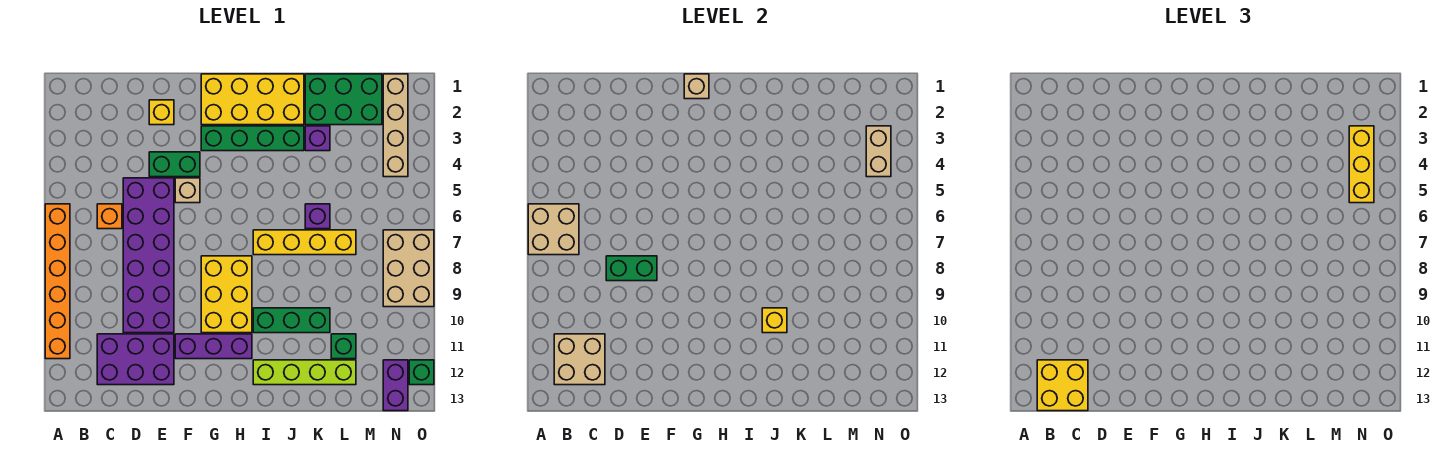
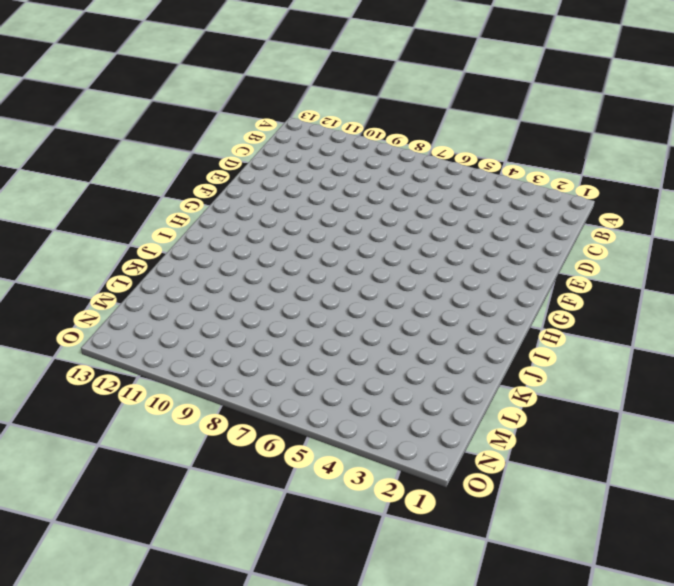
none -> orange brick A6:A11 level 1
none -> orange brick C6 level 1
none -> purple brick C11:E12 level 1
none -> purple brick D5:E10 level 1

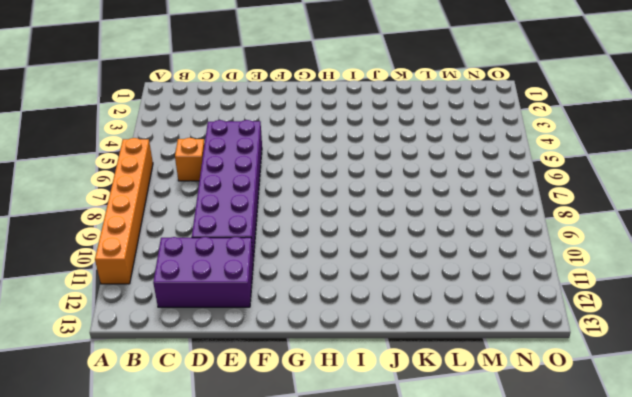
none -> yellow brick E2 level 1
none -> green brick E4:F4 level 1
none -> tan brick F5 level 1
none -> purple brick F11:H11 level 1

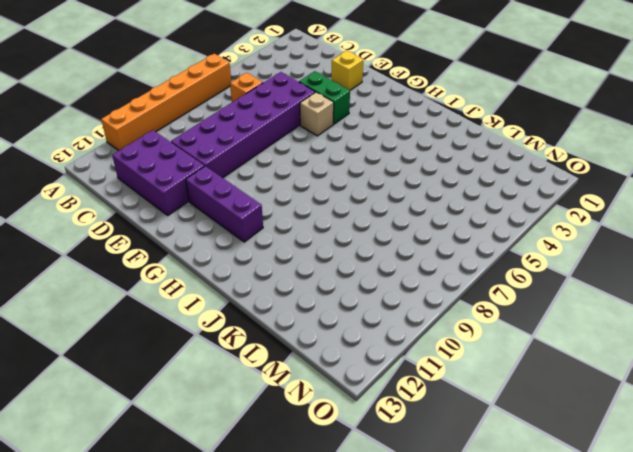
none -> yellow brick G1:J2 level 1
none -> green brick G3:J3 level 1
none -> yellow brick G8:H10 level 1
none -> yellow brick I7:L7 level 1

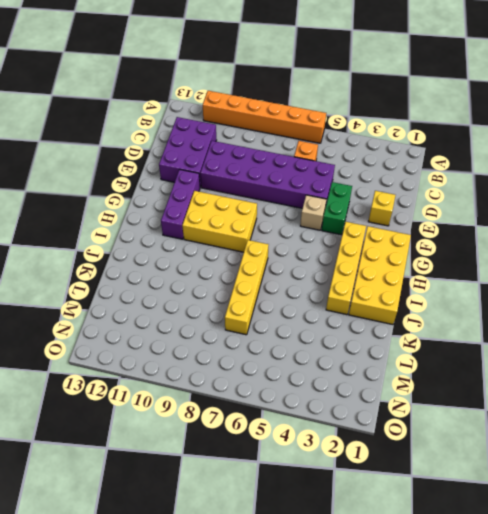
yellow brick G3:J3 level 1 -> green brick G3:J3 level 1
none -> green brick I10:K10 level 1
none -> lime brick I12:L12 level 1
none -> green brick K1:M2 level 1
none -> purple brick K3 level 1

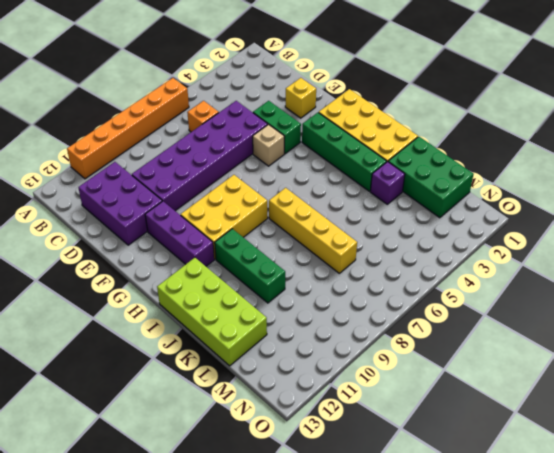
lime brick I12:L13 level 1 -> lime brick I12:L12 level 1
none -> purple brick K6 level 1
none -> green brick L11 level 1
none -> tan brick N1:N4 level 1
none -> tan brick N7:O9 level 1

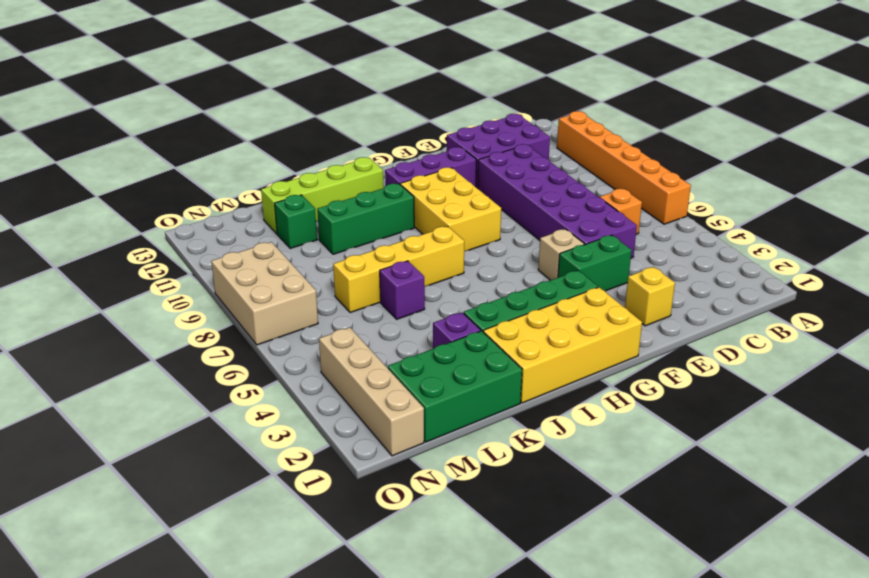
none -> purple brick N12:N13 level 1
none -> green brick O12 level 1
none -> tan brick A6:B7 level 2
none -> tan brick B11:C12 level 2

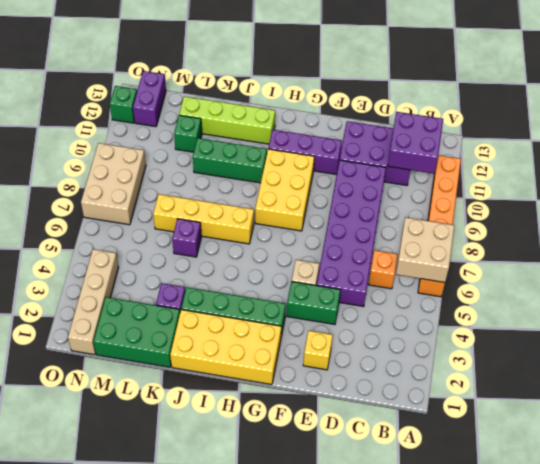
purple brick B11:C12 level 2 -> tan brick B11:C12 level 2
none -> green brick D8:E8 level 2
none -> tan brick G1 level 2
none -> yellow brick J10 level 2
none -> tan brick N3:N4 level 2

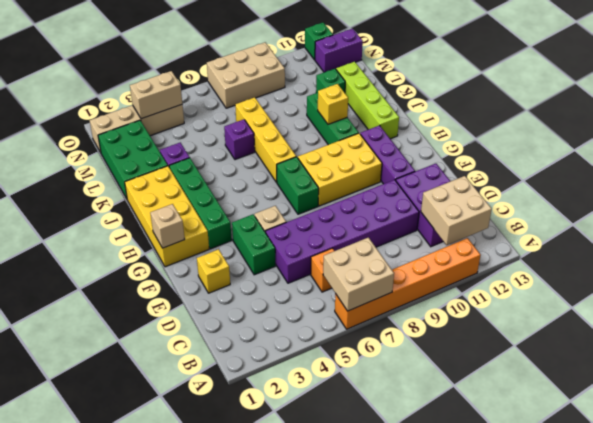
green brick G7:H7 level 1 -> green brick D8:E8 level 2
none -> yellow brick B12:C13 level 3
none -> yellow brick N3:N5 level 3

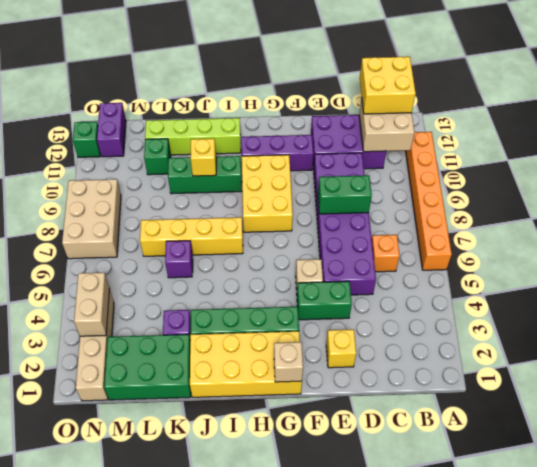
none -> tan brick A6:B7 level 2
none -> yellow brick N3:N5 level 3

